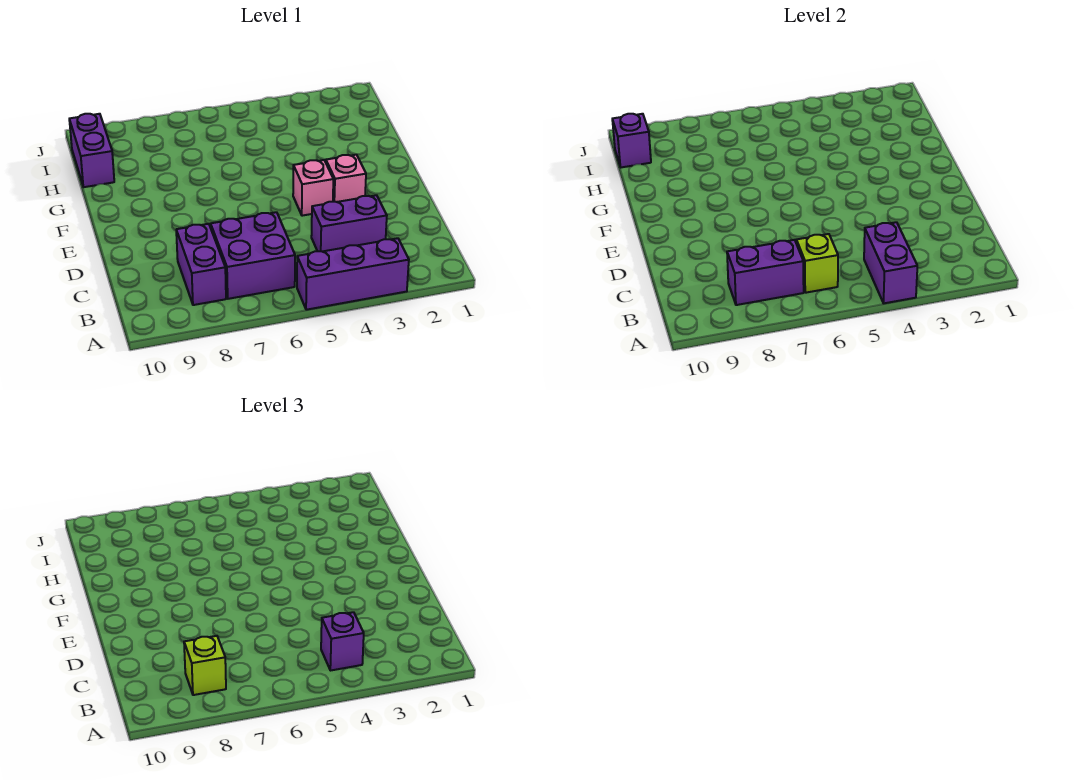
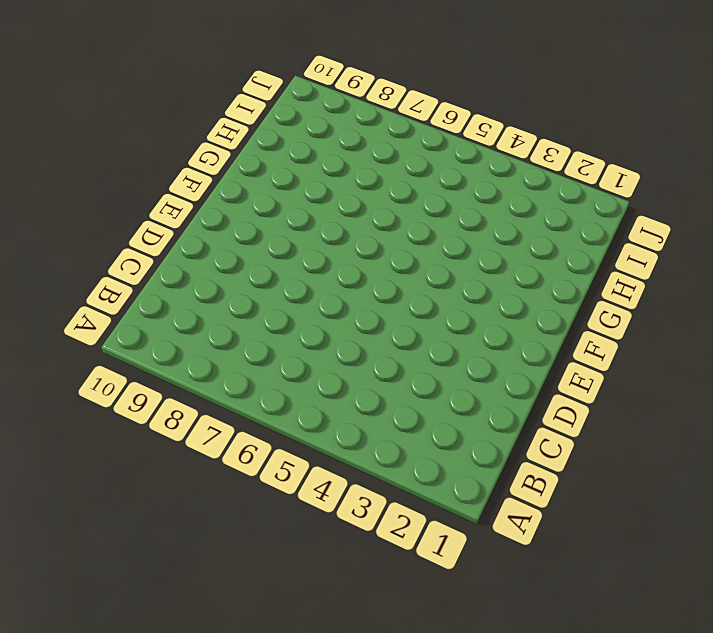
none -> purple brick A3:A5 level 1
none -> purple brick B6:C7 level 1
none -> purple brick B8:C8 level 1

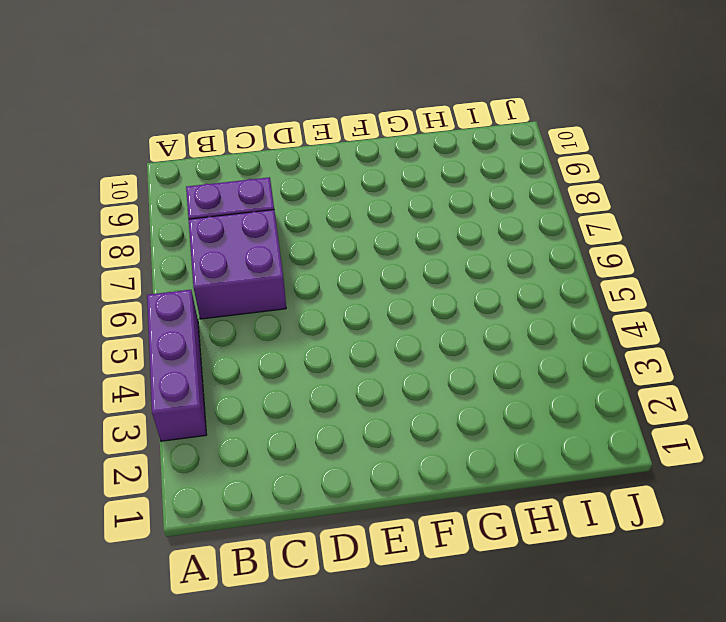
none -> purple brick C3:C4 level 1
none -> pink brick E3 level 1
none -> pink brick E4 level 1

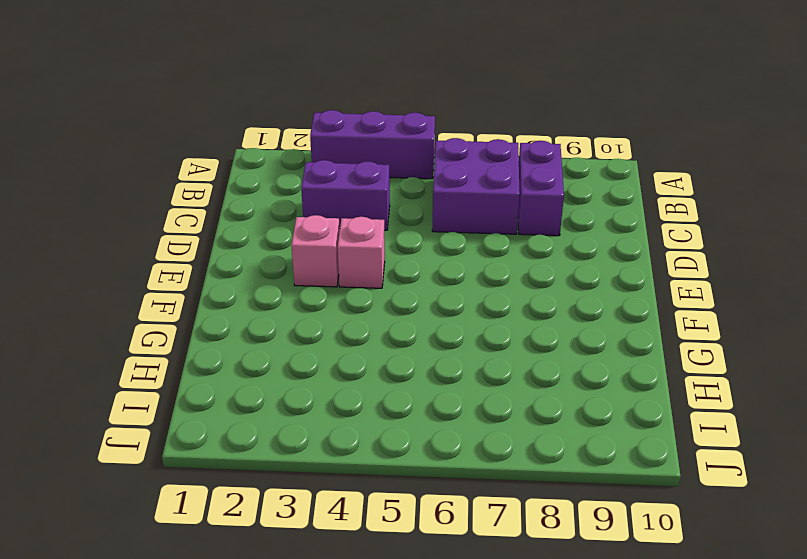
none -> purple brick H10:I10 level 1
none -> purple brick A4:B4 level 2
none -> lime brick B6 level 2

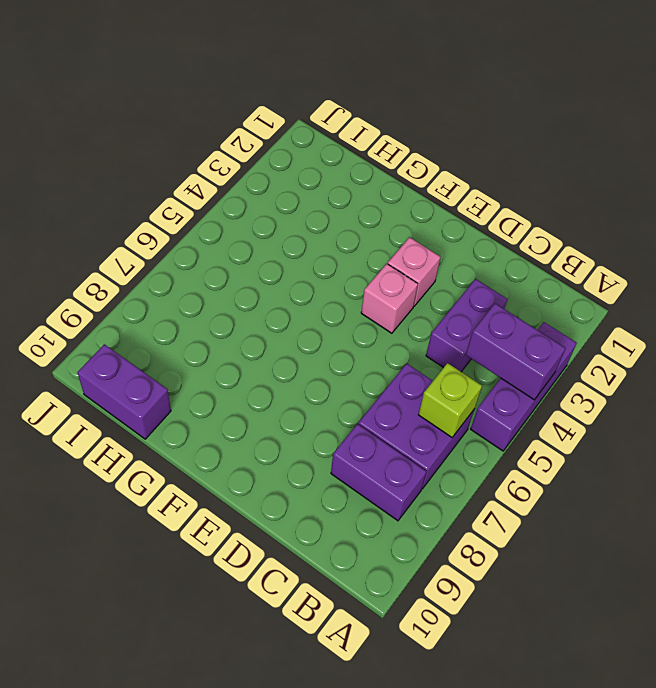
none -> purple brick B7:B8 level 2
none -> purple brick I10 level 2
none -> purple brick B4 level 3

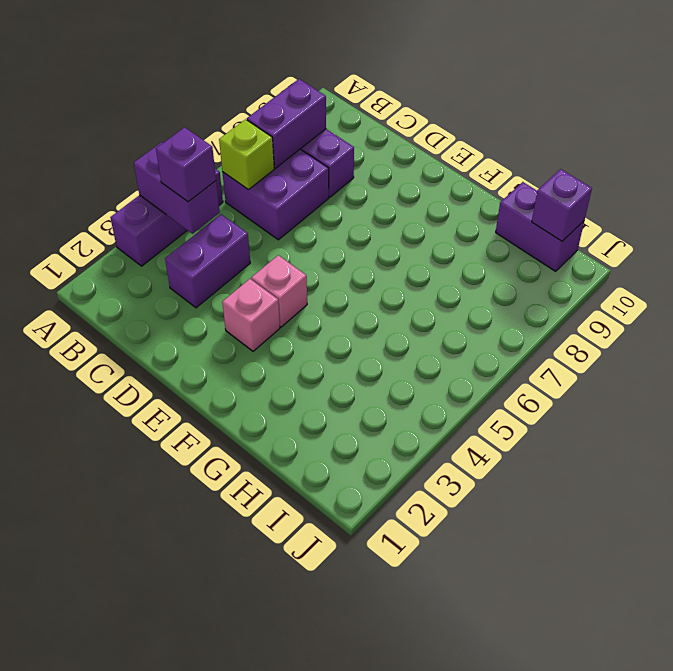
none -> lime brick B8 level 3

